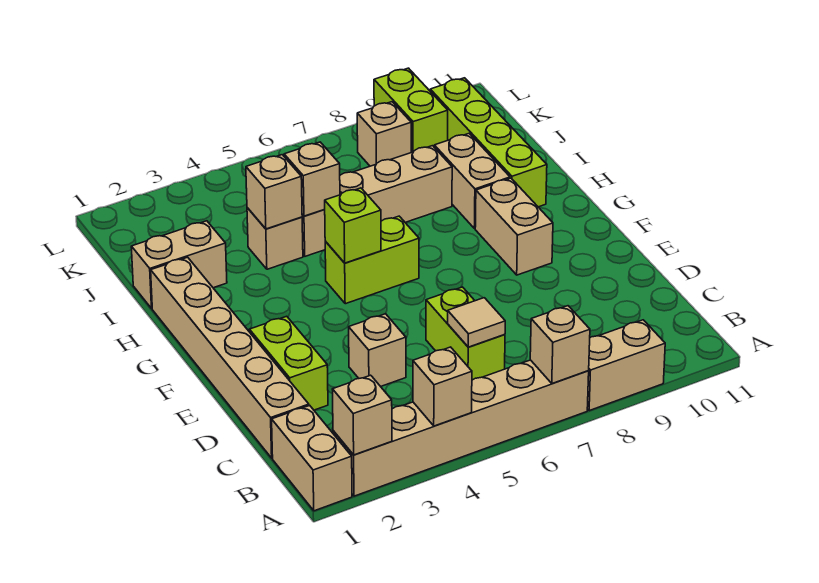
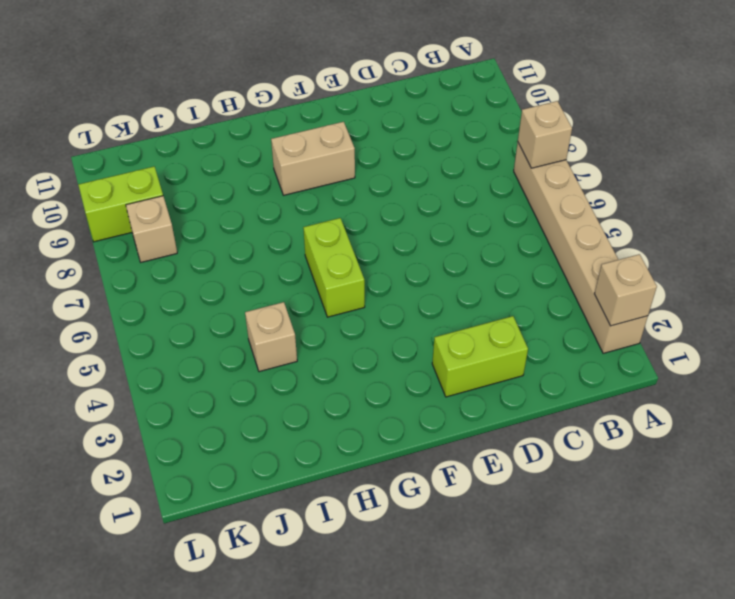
none -> tan brick A1:B1 level 1
none -> tan brick A8:A9 level 1
none -> tan brick C1:H1 level 1

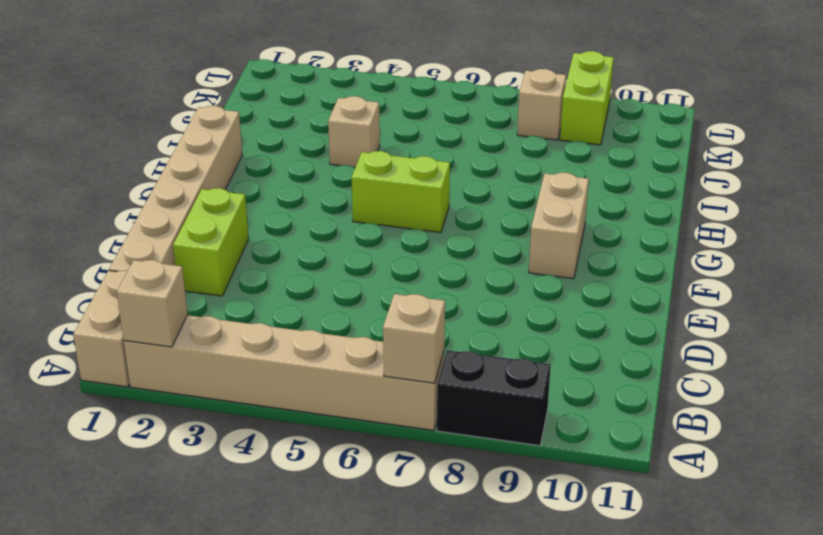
black brick A8:A9 level 1 -> tan brick A8:A9 level 1
none -> lime brick C6:D6 level 1
none -> tan brick D4 level 1
none -> tan brick H9:I9 level 1

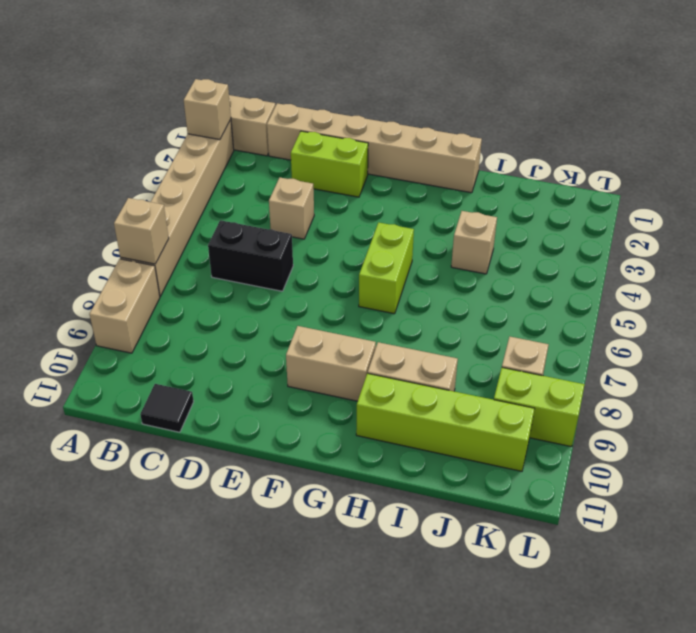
black brick C6:D6 level 1 -> lime brick C6:D6 level 1
black tile C11 level 1 -> none
none -> tan brick I1:I2 level 1
none -> tan brick I5:I8 level 1
none -> tan brick A4 level 2

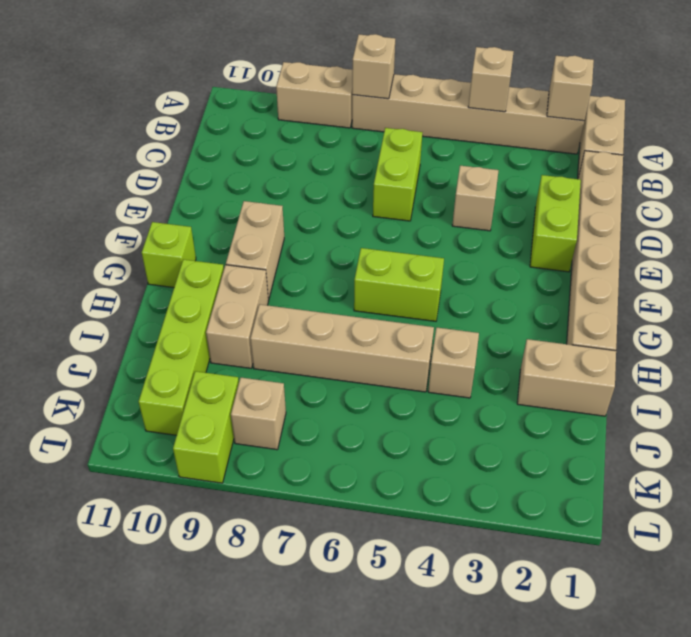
lime brick G11 level 1 -> lime brick G5 level 2
none -> tan tile C6 level 2
none -> tan brick I4 level 2
none -> tan brick I5 level 2

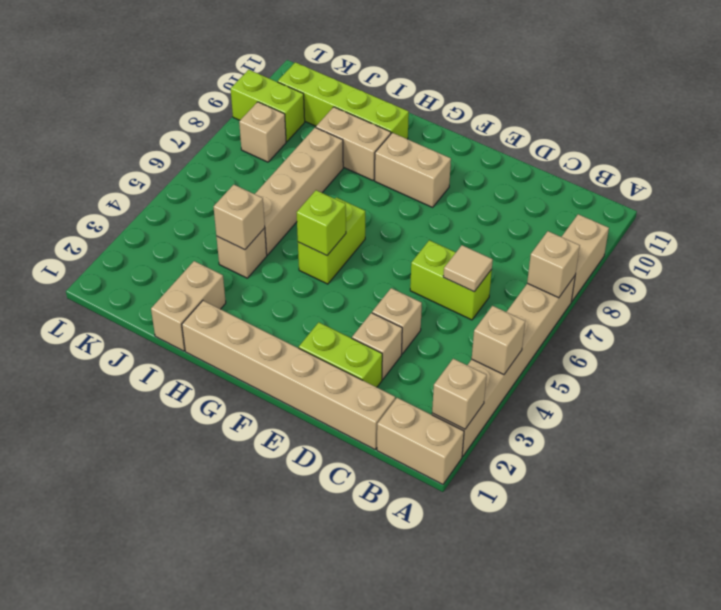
tan brick D3 level 1 -> tan brick I5 level 2

